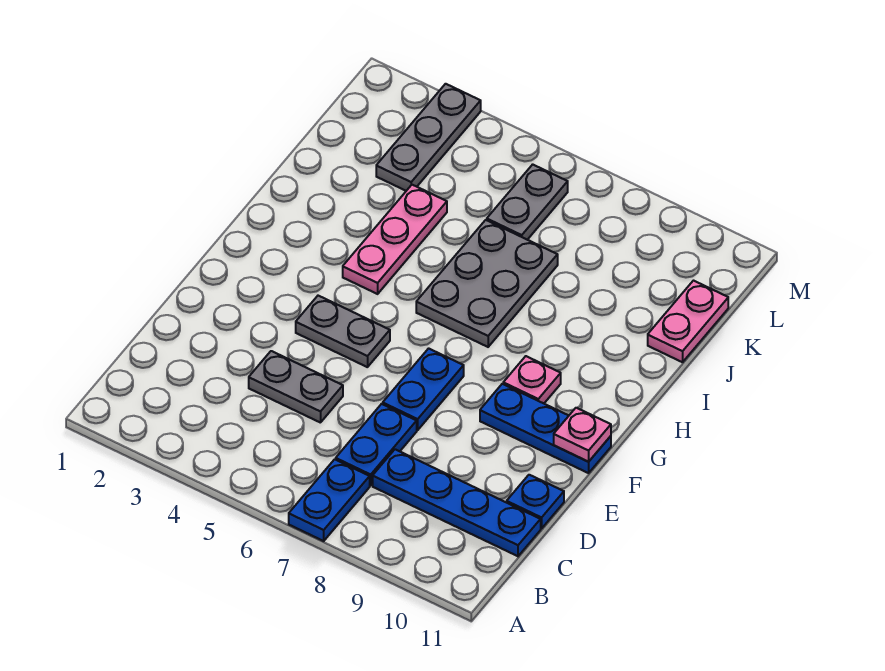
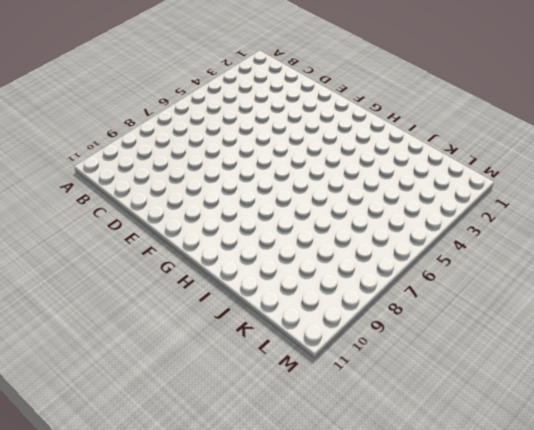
none -> blue plate A7:B7 level 1
none -> blue plate C7:D7 level 1
none -> blue plate C8:C11 level 1

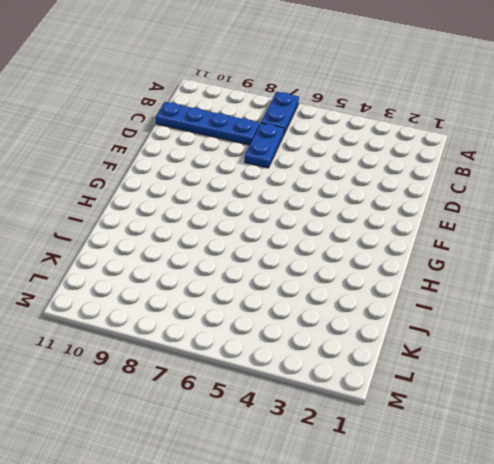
none -> grey plate D4:D5 level 1
none -> blue plate D11 level 1
none -> blue plate E7:F7 level 1

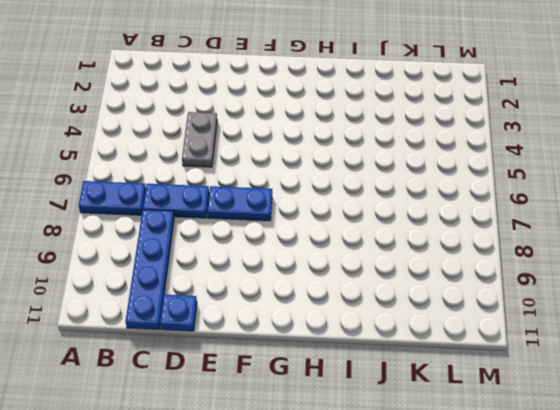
none -> grey plate F4:F5 level 1
none -> blue plate F9:F11 level 1
none -> pink plate G9 level 1

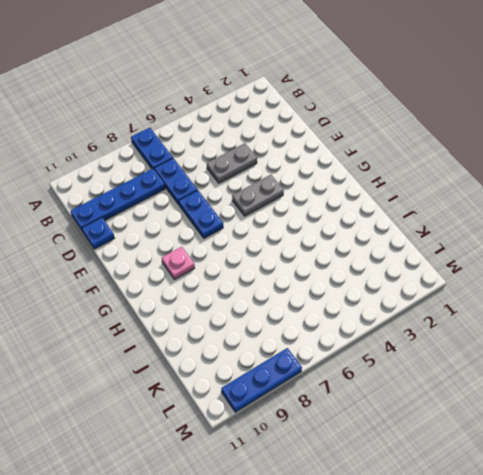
blue plate M8:M10 level 1 -> blue plate F9:F11 level 1
none -> pink plate H4:J4 level 1
none -> grey plate H6:J7 level 1
none -> pink plate J11:K11 level 1

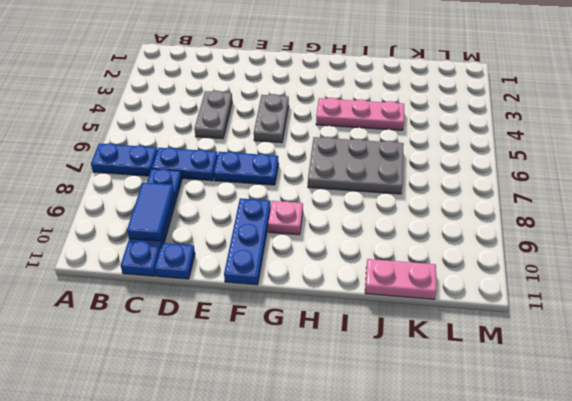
blue tile C9:C10 level 2 -> none
none -> grey plate K3:M3 level 1
none -> grey plate K6:L6 level 1
none -> pink plate F11 level 2

